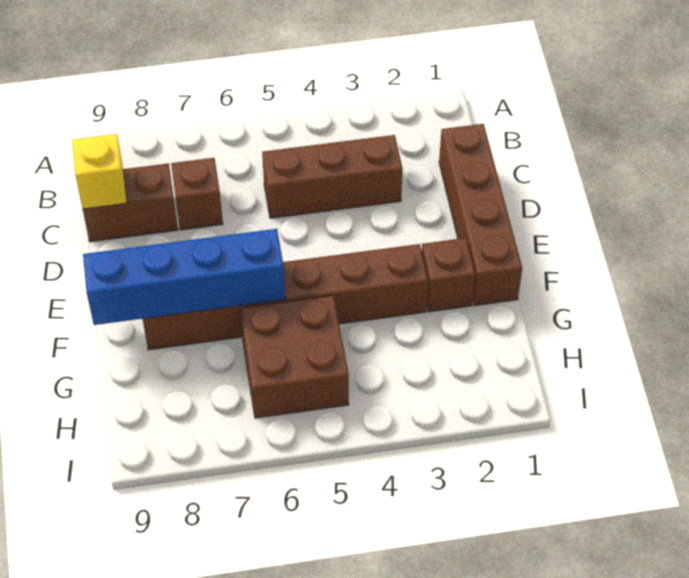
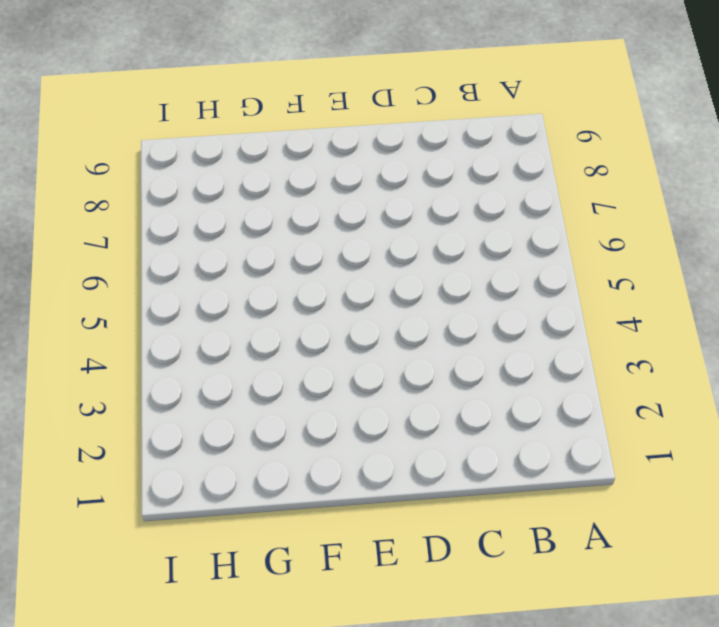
none -> brown brick C1:F1 level 1
none -> brown brick C3:C5 level 1

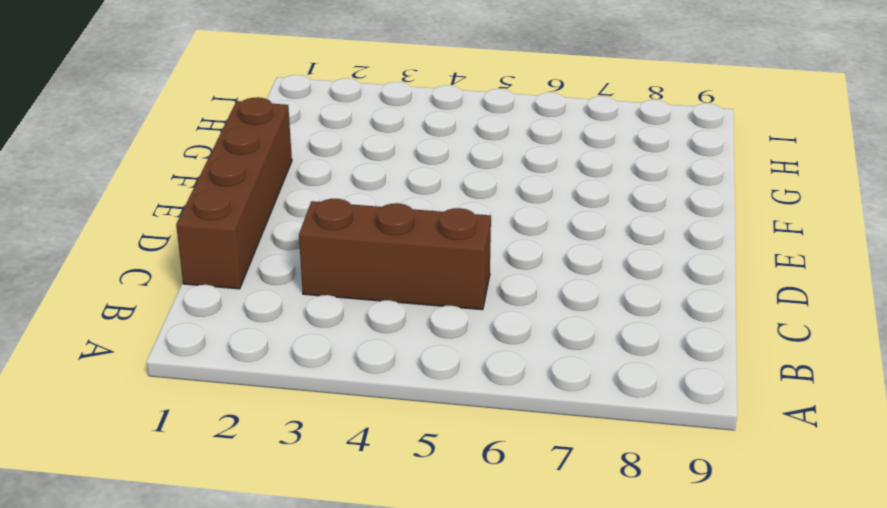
none -> brown brick C7 level 1
none -> brown brick C8:C9 level 1

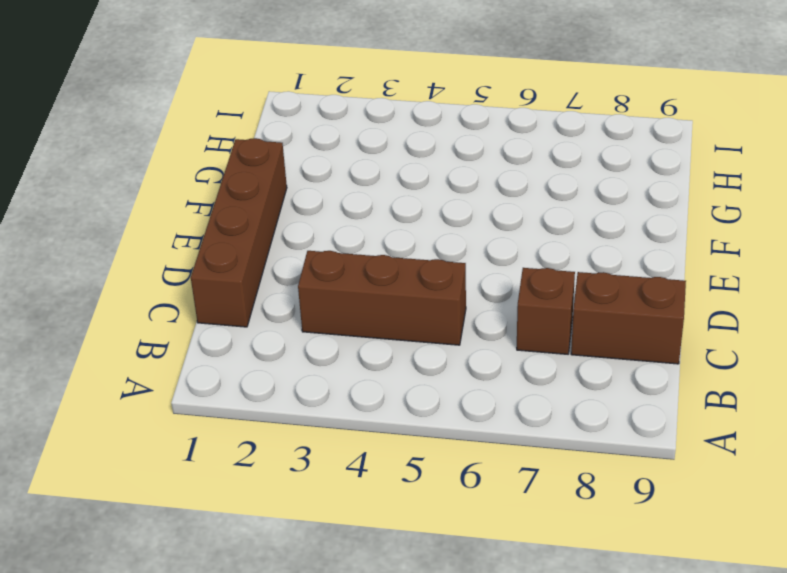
none -> brown brick F2 level 1
none -> brown brick F3:F8 level 1

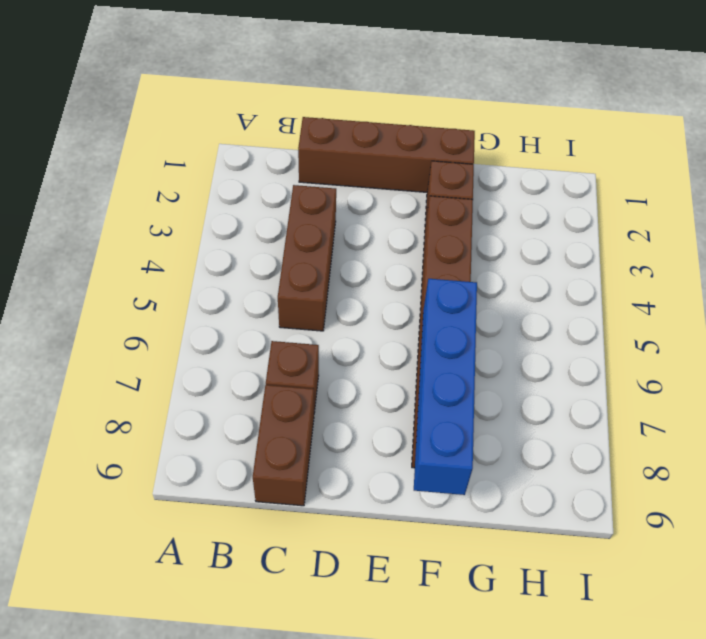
none -> brown brick G5:H6 level 1
none -> yellow brick C9 level 2

